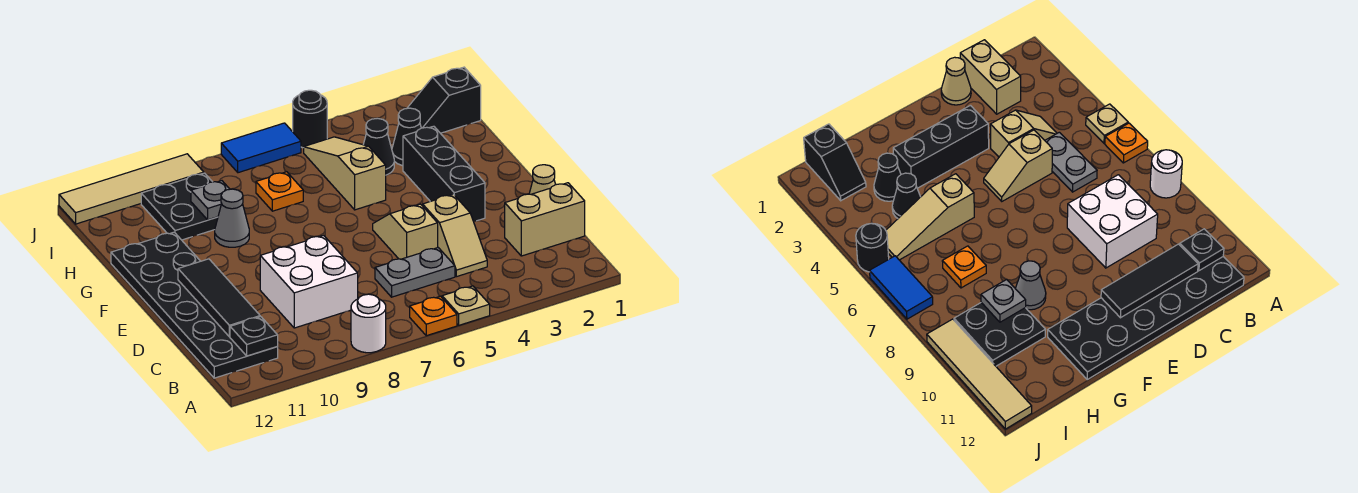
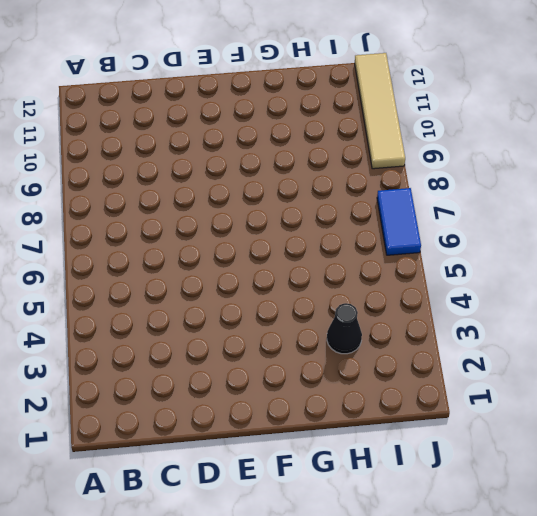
none -> tan plate A5 level 1
none -> orange plate A6 level 1
none -> white round brick A8 level 1

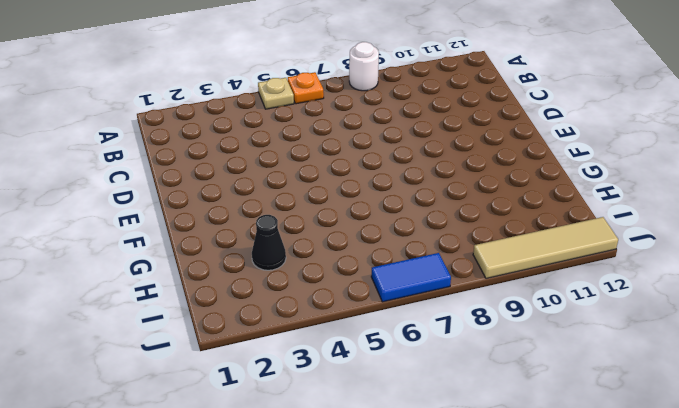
none -> black plate B11:G12 level 1
none -> tan brick C1:C2 level 1
none -> tan slope C4:D4 level 1 top D

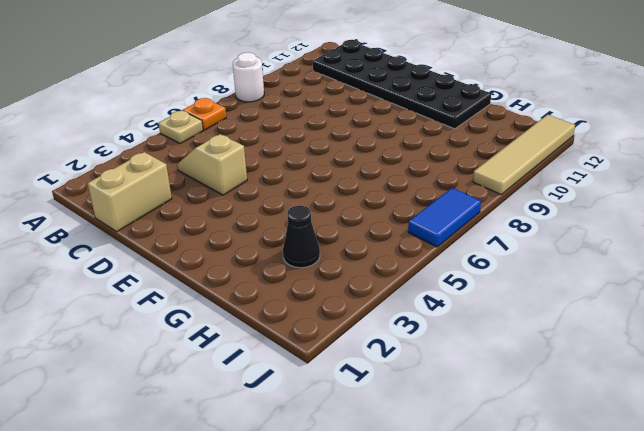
none -> grey plate C5:C6 level 1
none -> white brick C8:D9 level 1
none -> tan cone D1 level 1

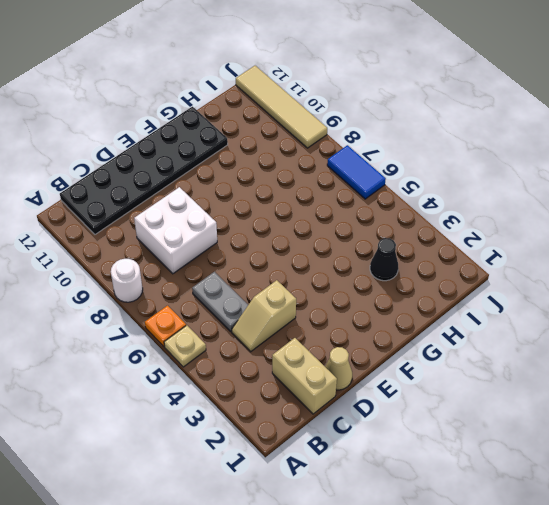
none -> tan slope D5:E5 level 1 top D
none -> black brick E3:G3 level 1
none -> tan slope G5:I5 level 1 top G

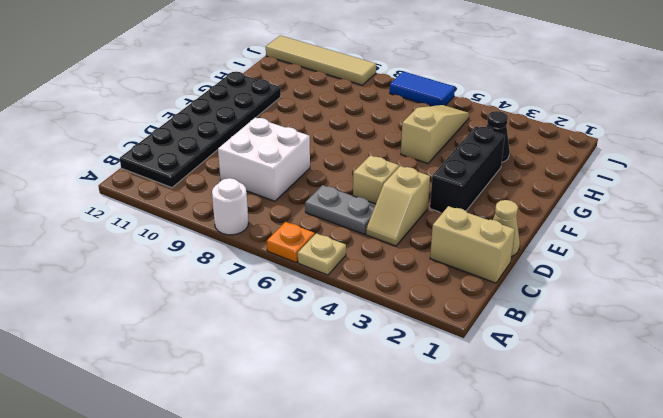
none -> grey cone G9 level 1
none -> black cone H4 level 1
none -> orange plate H7 level 1

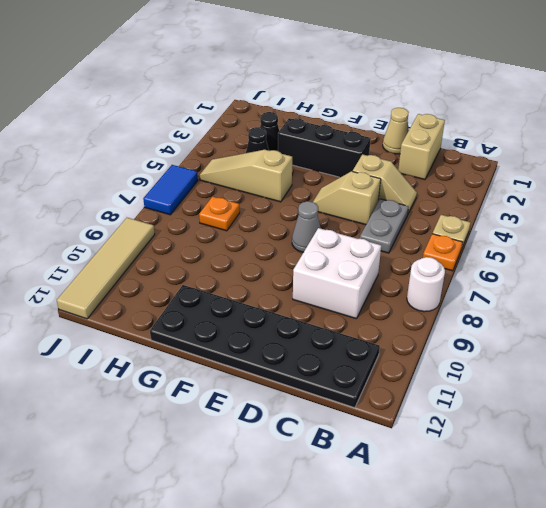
grey cone E7 level 1 -> grey cone G9 level 1
none -> black plate H9:I10 level 1
none -> black slope I1:I2 level 1 top 1
none -> black round brick J5 level 1

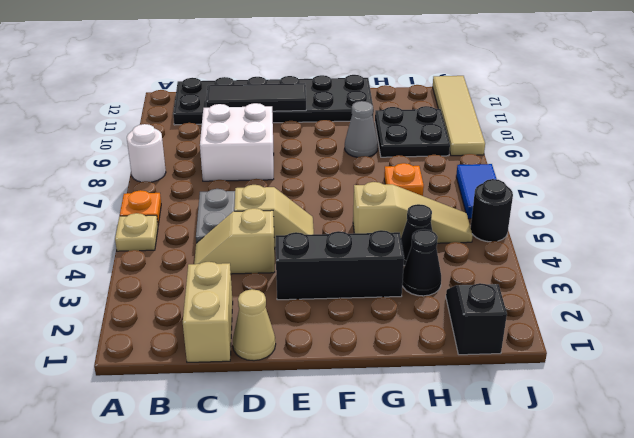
none -> black plate B11 level 2
none -> grey plate H9 level 2

